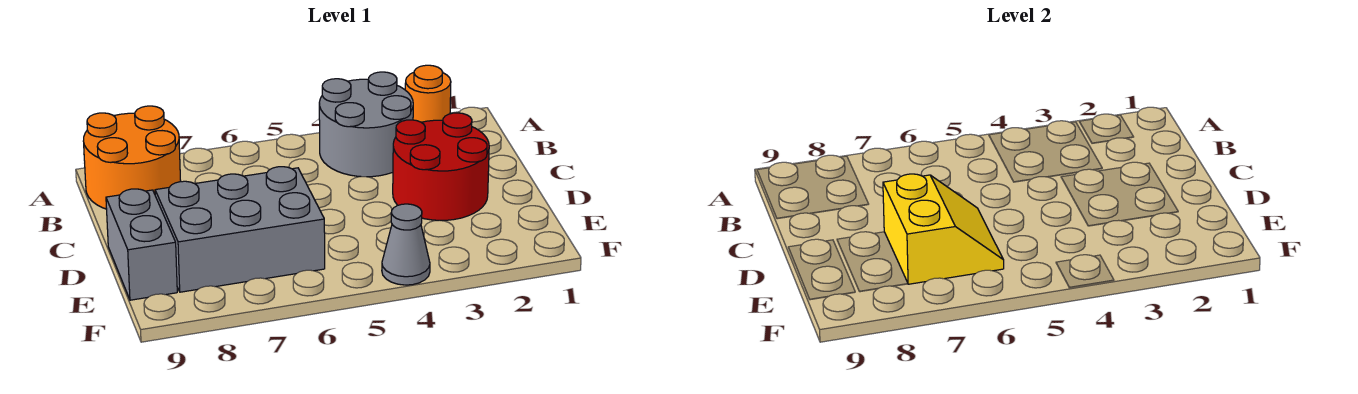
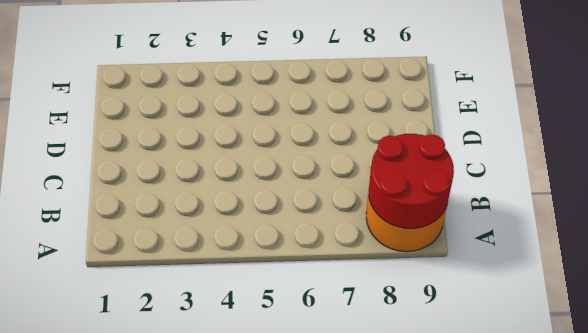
red round brick A8:B9 level 2 -> red round brick C2:D3 level 1
none -> orange round brick A2 level 1
none -> grey round brick A3:B4 level 1

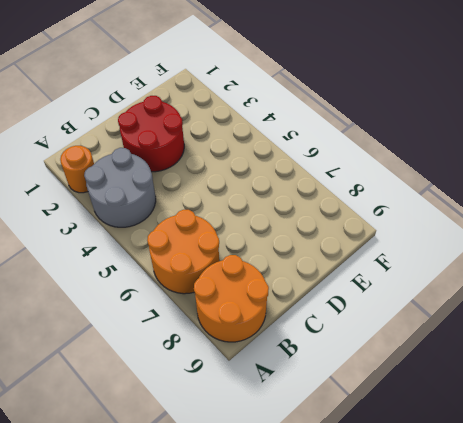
orange round brick A6:B7 level 1 -> none
none -> grey brick D6:E8 level 1
none -> grey brick D9:E9 level 1

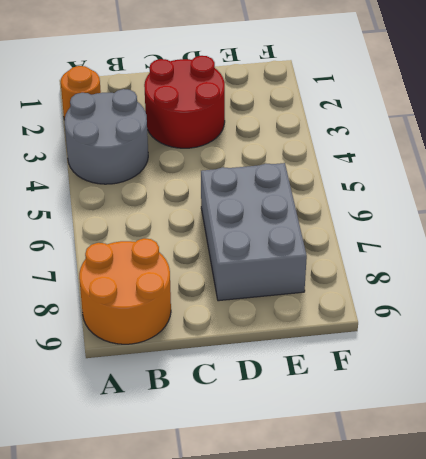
none -> grey brick D9:E9 level 1
none -> grey cone F4 level 1

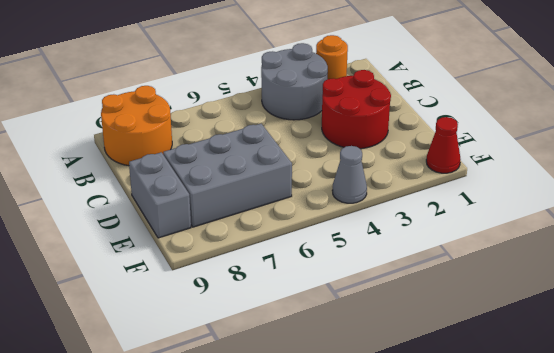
red cone F1 level 1 -> none
none -> yellow slope D6:E7 level 2 top 7

